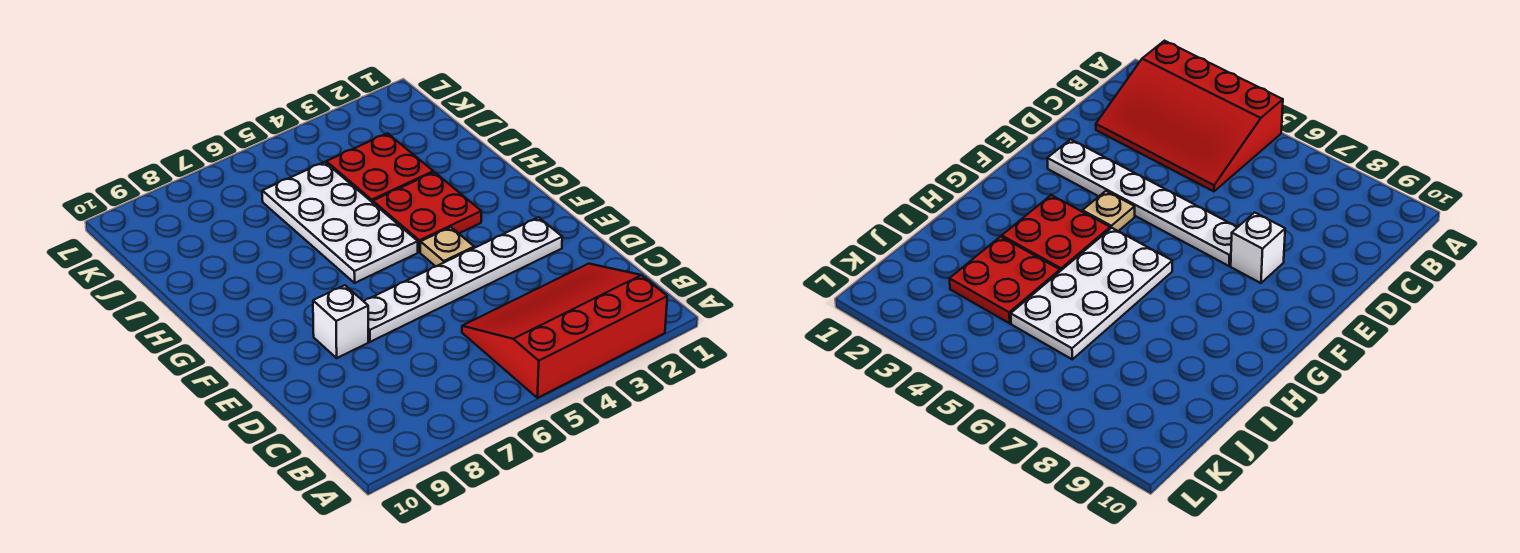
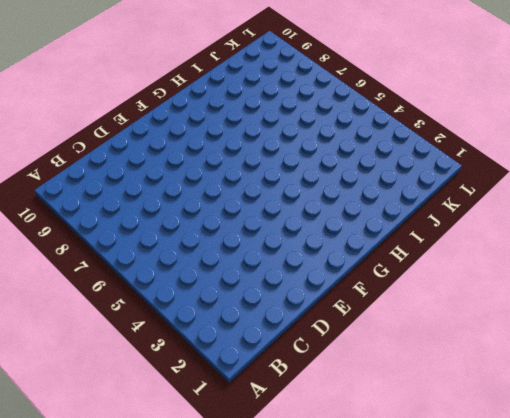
none -> red slope A2:C5 level 1 top A
none -> white plate E2:E7 level 1

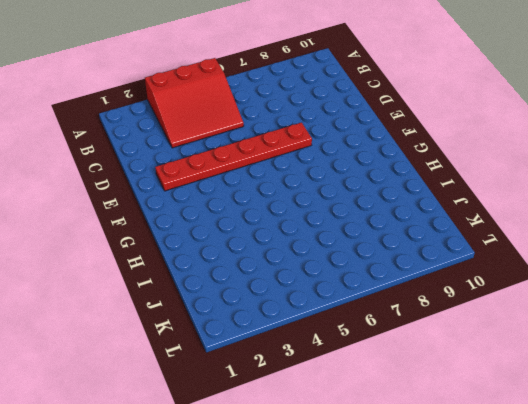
red slope A3:C5 level 1 top A -> red slope A2:C5 level 1 top A
red plate E2:E7 level 1 -> white plate E2:E7 level 1
none -> white brick E8 level 1
none -> tan plate F4 level 1

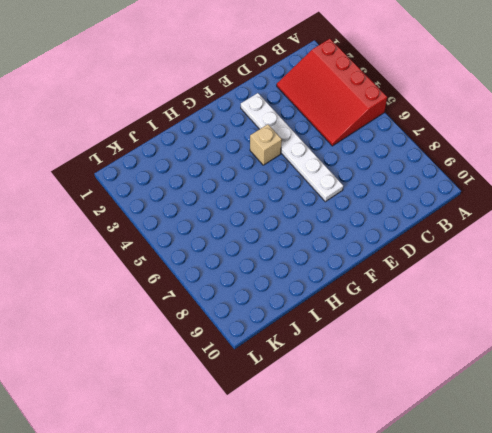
tan brick F4 level 1 -> tan plate F4 level 1
none -> white brick E8 level 1
none -> red plate G3:H4 level 1

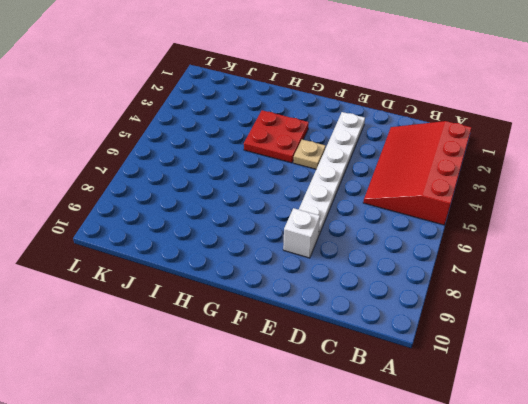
none -> white plate G5:J6 level 1
none -> red plate I3:J4 level 1

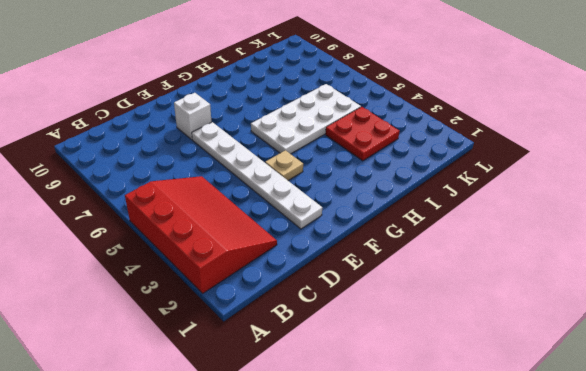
none -> red plate G3:H4 level 1

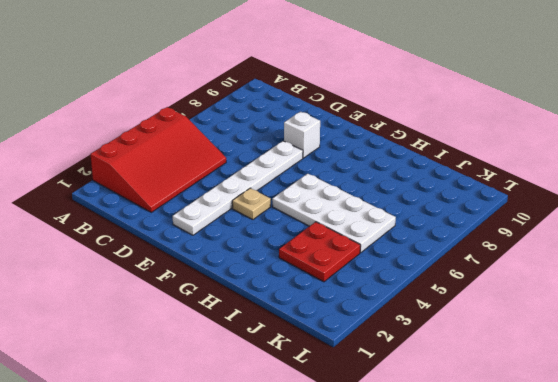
none -> red plate G3:H4 level 1

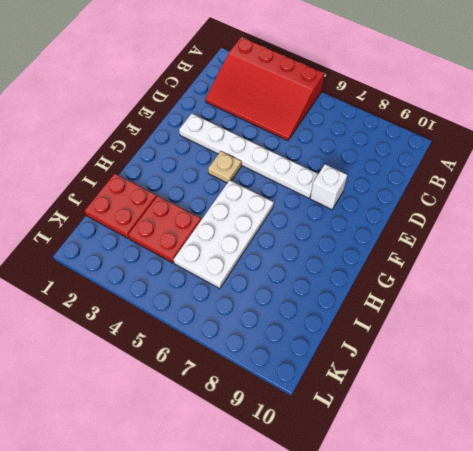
red plate I1:J2 level 1 -> red plate G3:H4 level 1

